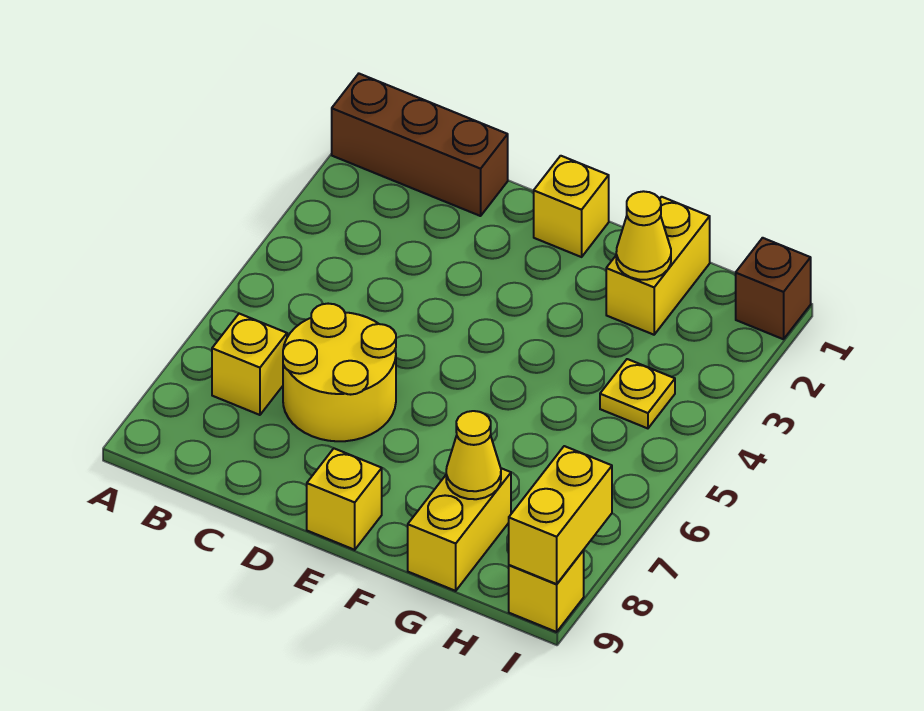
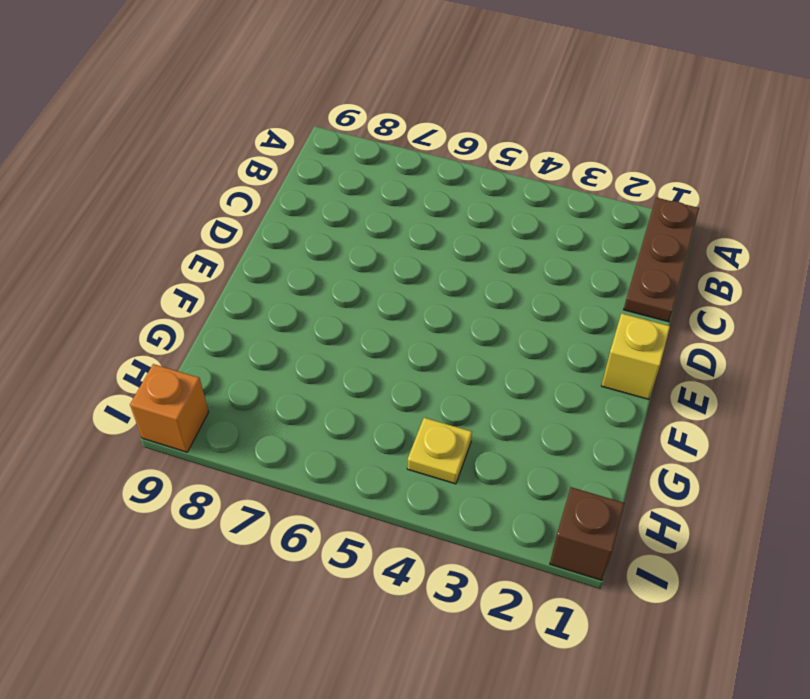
brown plate A1:C1 level 1 -> brown brick A1:C1 level 1
orange brick I9 level 1 -> yellow brick I9 level 1
none -> yellow brick B7 level 1
none -> yellow round brick C6:D7 level 1
none -> yellow brick E9 level 1

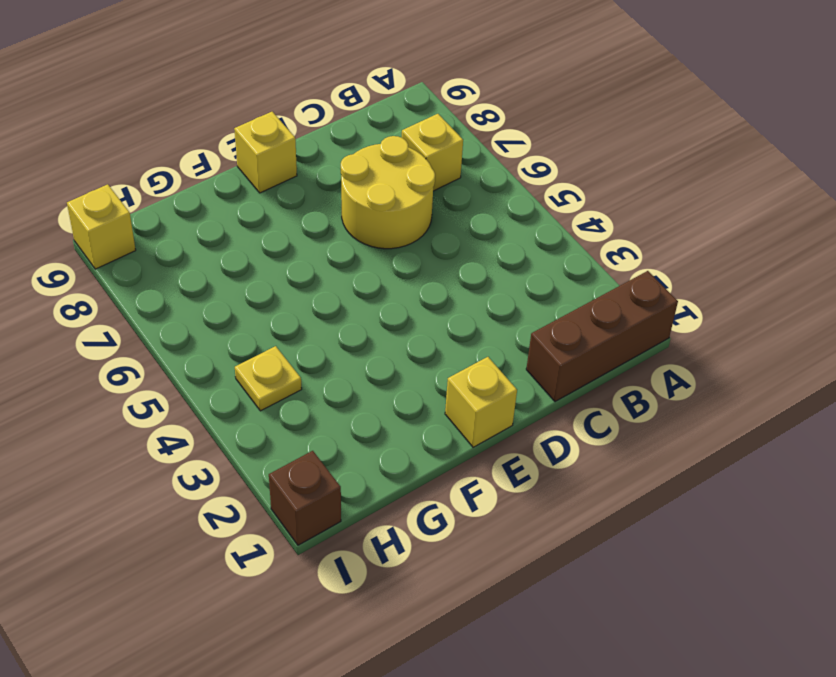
none -> yellow brick G1:G2 level 1
none -> yellow brick G8:G9 level 1
none -> yellow cone G2 level 2

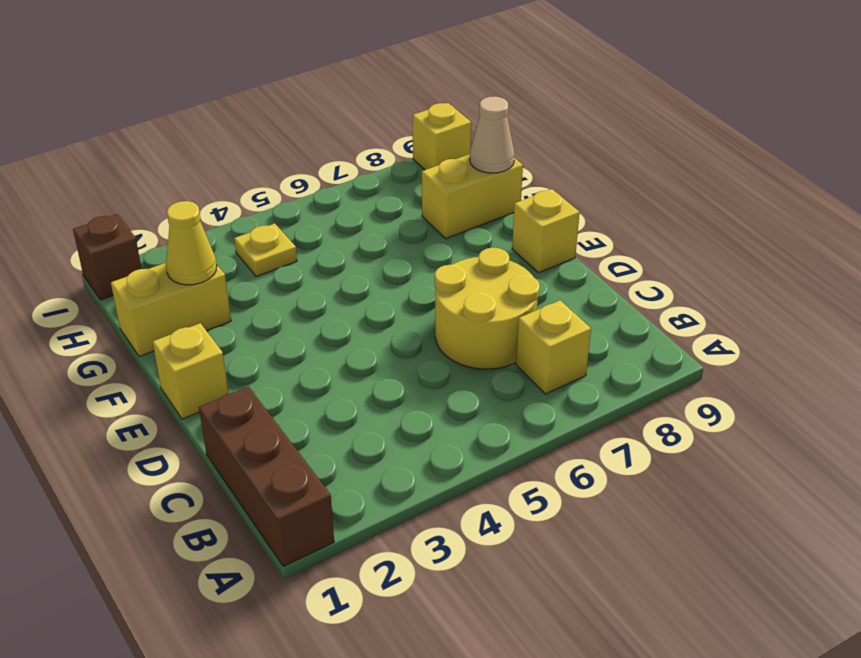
tan cone G9 level 2 -> none
none -> yellow cone G8 level 2
none -> yellow brick I8:I9 level 2

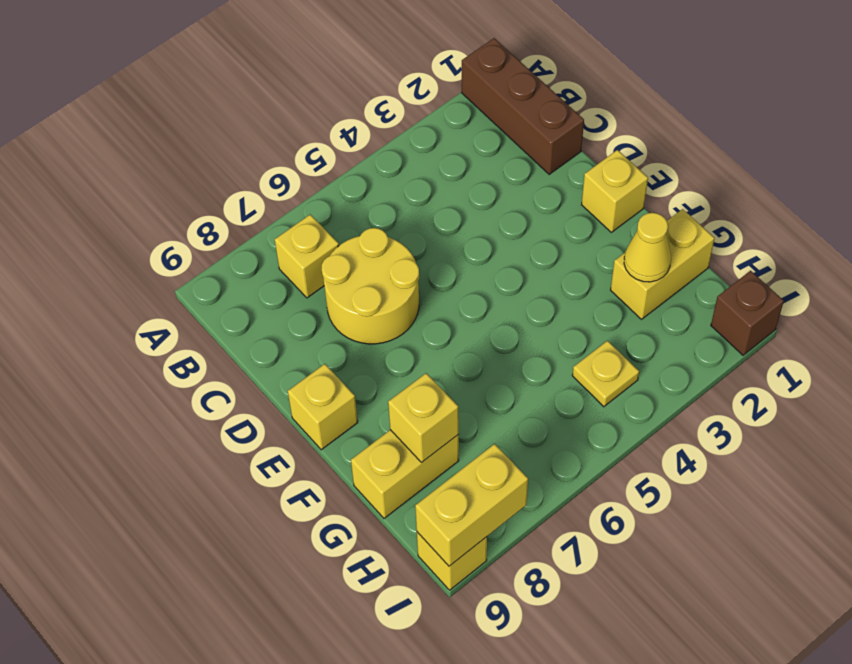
yellow brick G8 level 2 -> yellow cone G8 level 2

